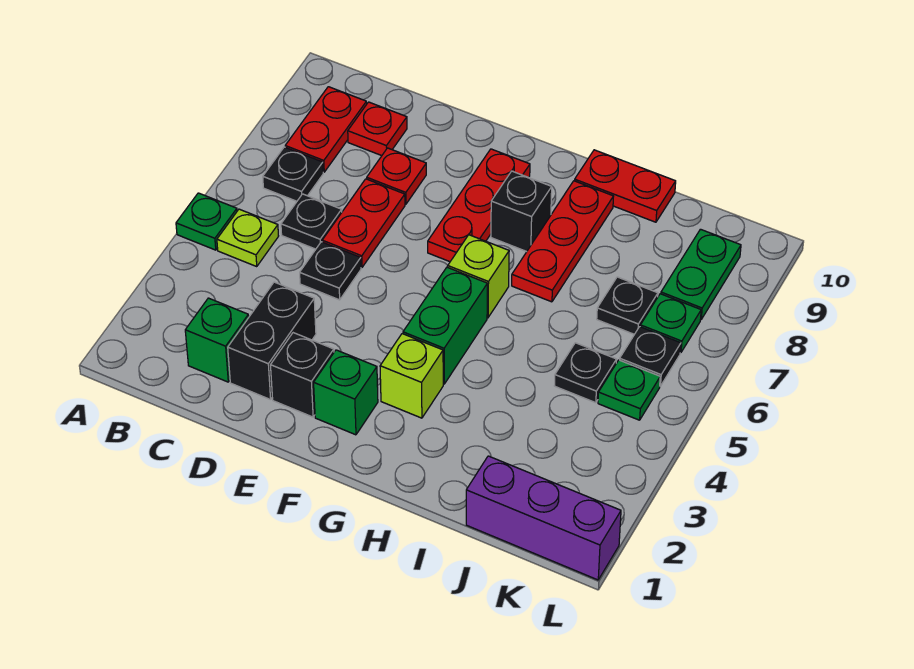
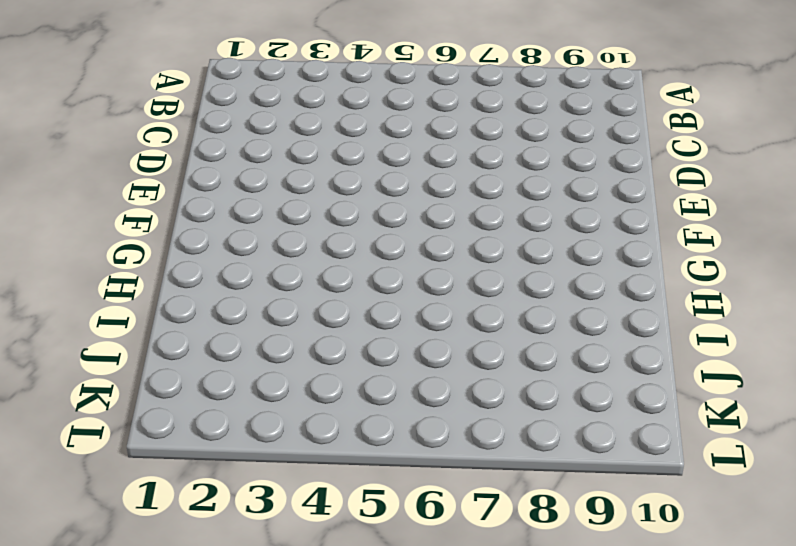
none -> green plate A5 level 1
none -> lime plate B5 level 1
none -> black plate B7 level 1

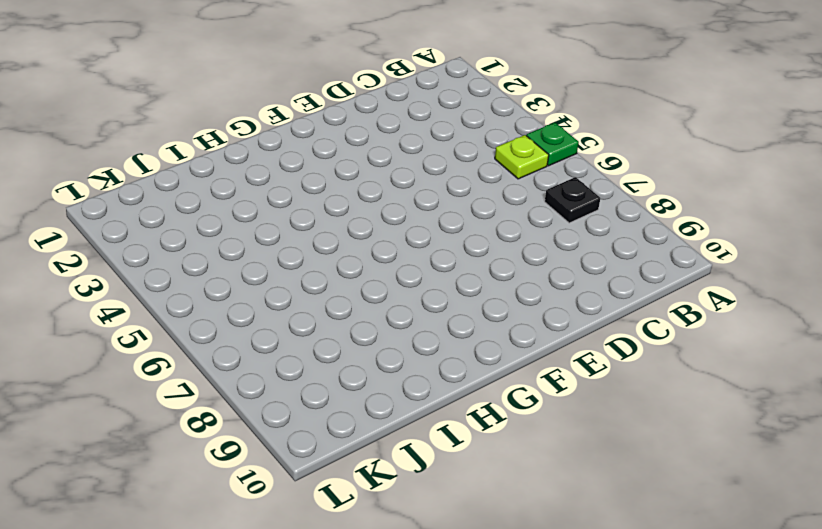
none -> red plate B8:B9 level 1
none -> green brick C2 level 1
none -> black plate C6 level 1

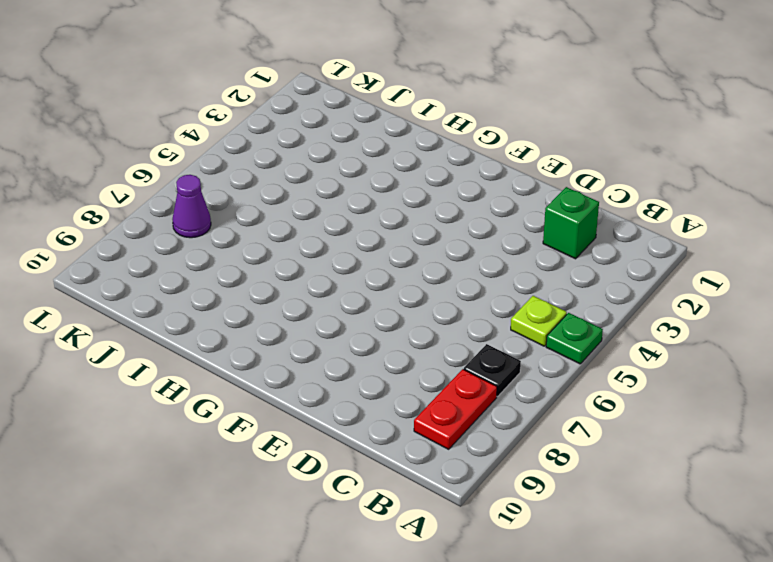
purple cone K7 level 1 -> green plate K7 level 1
none -> black plate C6 level 1
none -> red plate C9 level 1
none -> black brick D2:D3 level 1

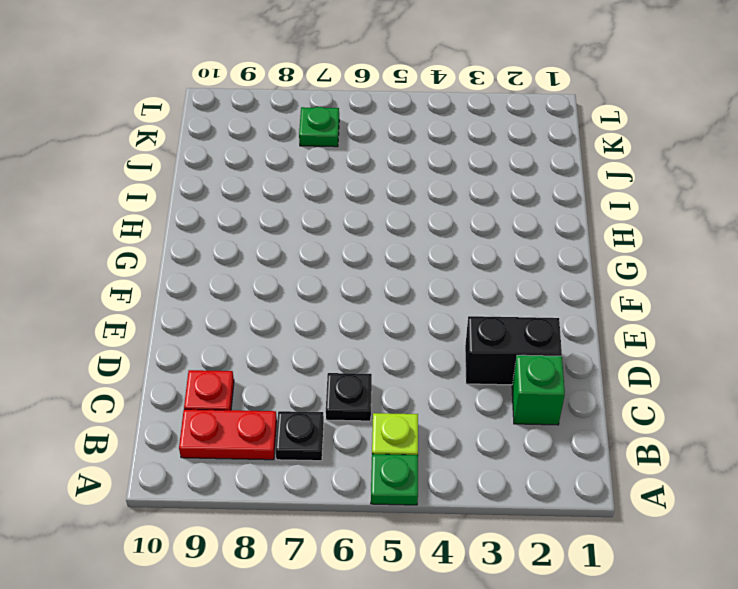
none -> black plate D5 level 1
none -> red plate D6:D7 level 1
none -> red plate D8 level 1

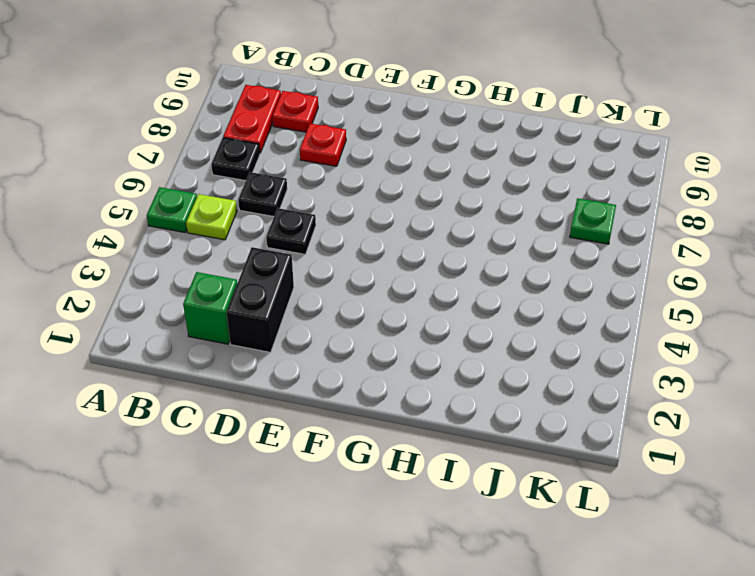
none -> red plate D6:D7 level 1
none -> black brick E2 level 1
none -> green brick F2 level 1

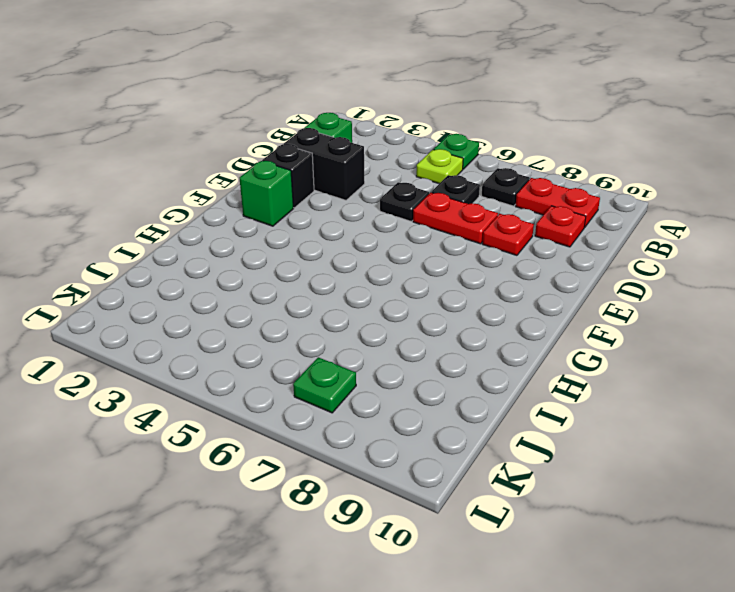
none -> red plate F7:F9 level 1
none -> lime brick G3 level 1
none -> green brick G4:G5 level 1

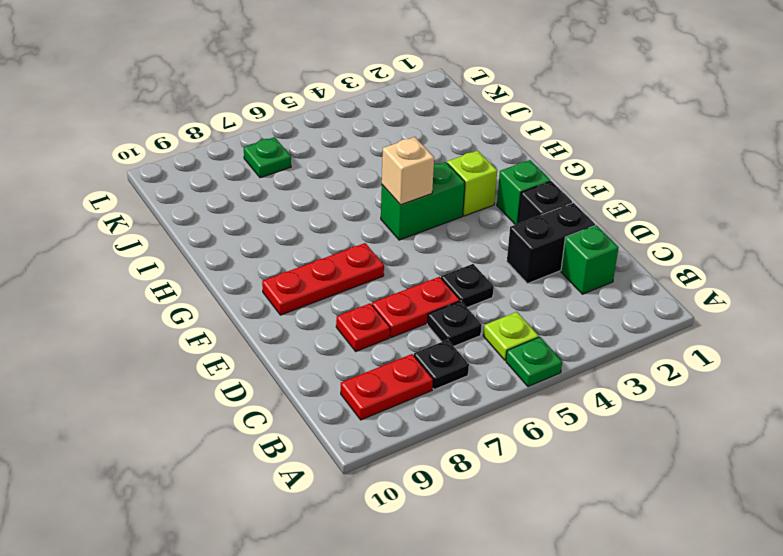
tan brick G5 level 2 -> none
none -> red plate C9 level 1
none -> lime brick G6 level 1
none -> black brick G8 level 1

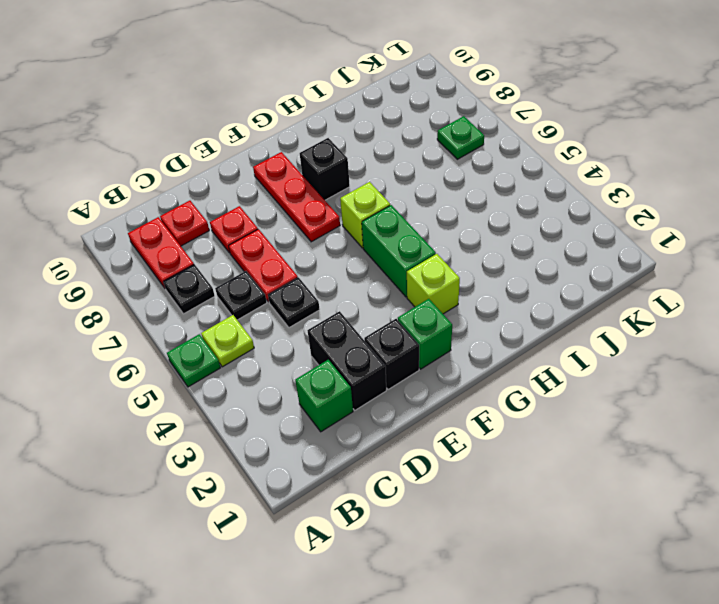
none -> red plate H7:H9 level 1
none -> red plate H10:I10 level 1
none -> purple brick J1:L1 level 1

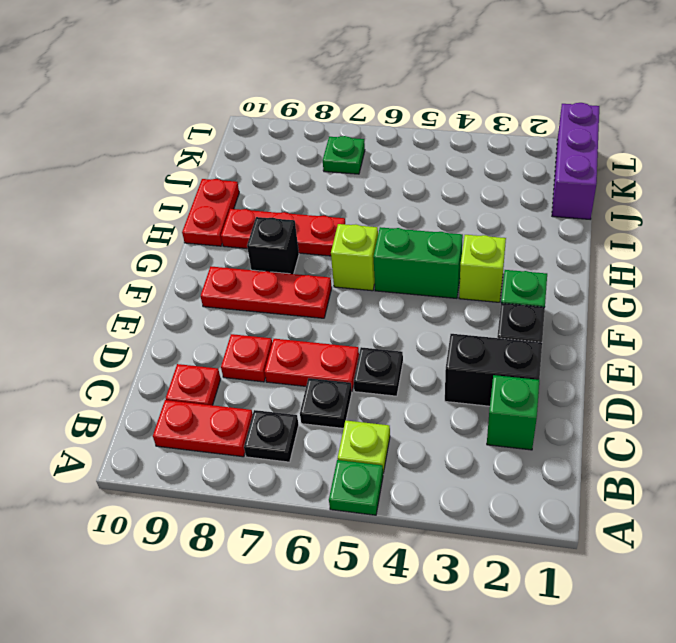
none -> black plate J5 level 1
none -> black plate J7 level 1
none -> green plate K5 level 1

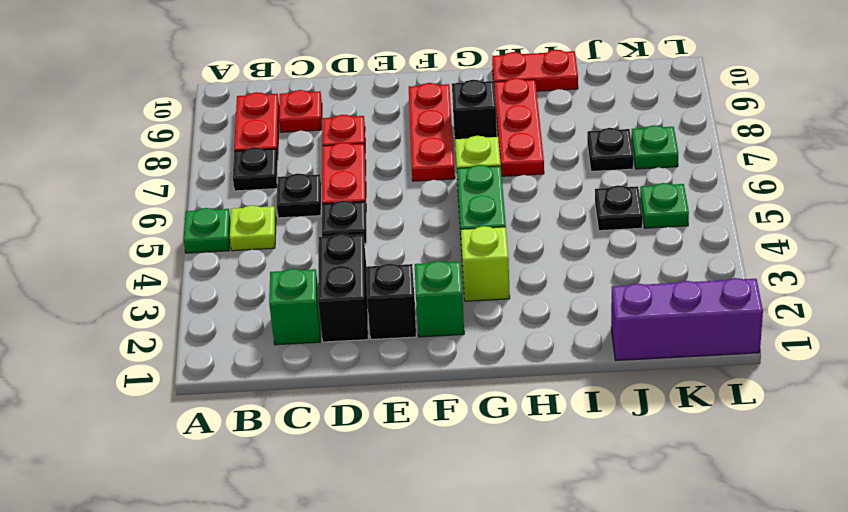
none -> black plate K6 level 1
none -> green plate K8:K9 level 1

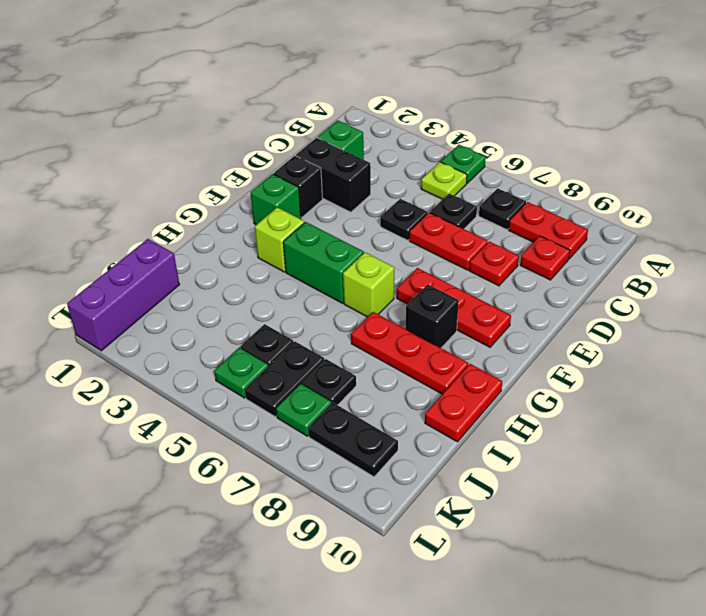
black plate J6:K6 level 1 -> black plate K6 level 1
black plate K8:K9 level 1 -> green plate K8:K9 level 1

